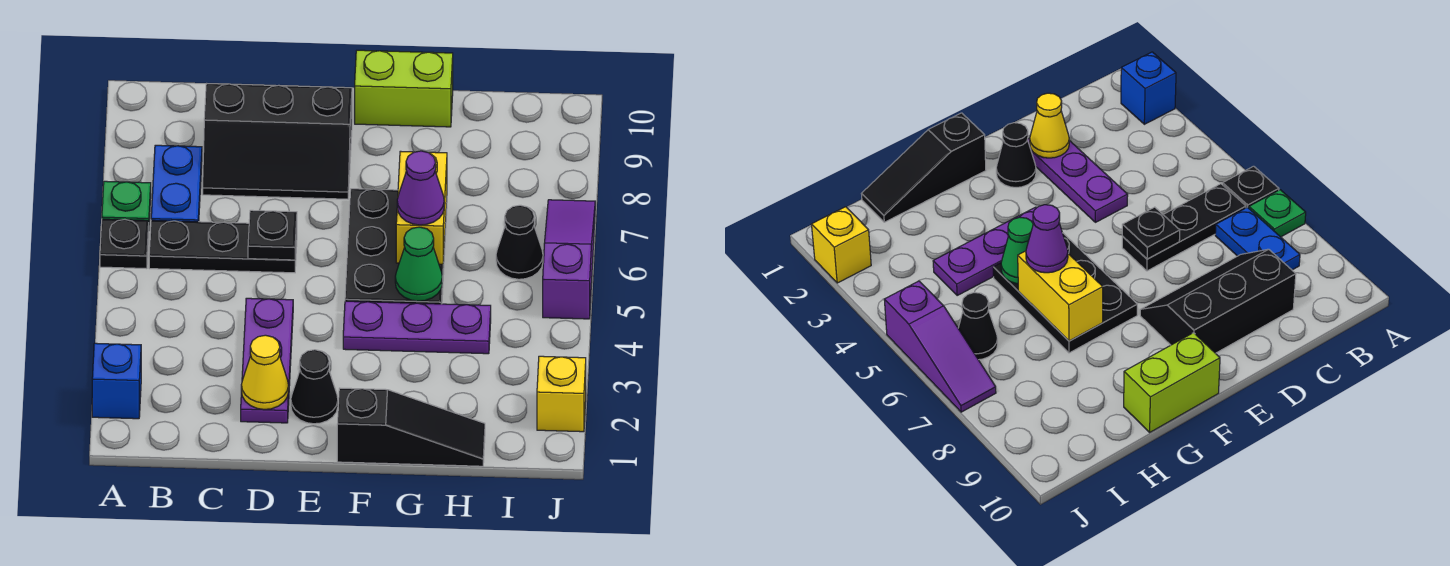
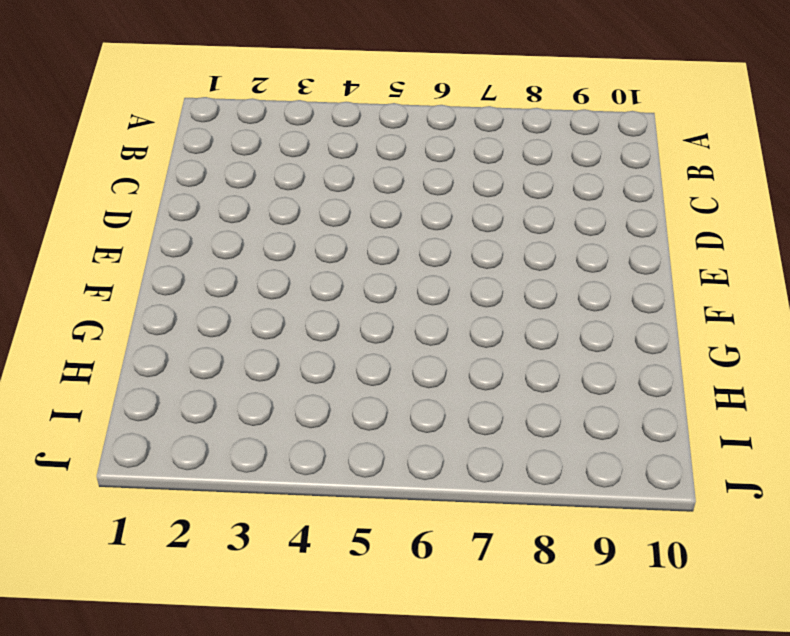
none -> blue brick A2 level 1
none -> black plate A6 level 1
none -> green plate A7 level 1

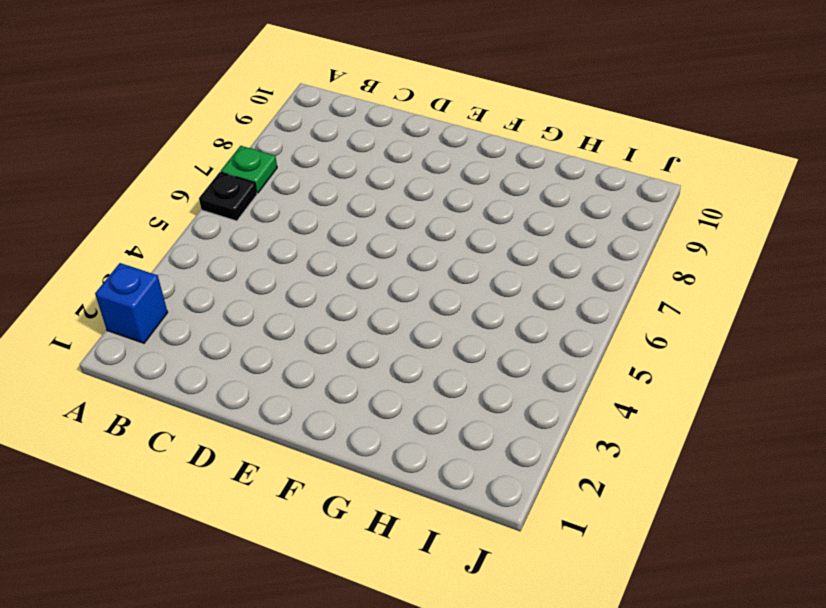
none -> black plate B6:D6 level 1
none -> blue plate B7:B8 level 1
none -> black slope C8:E9 level 1 top 9

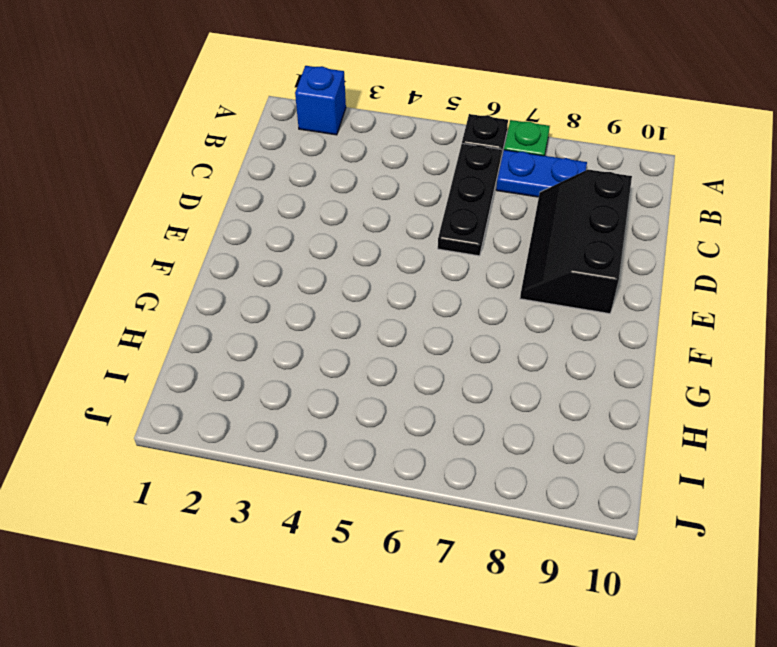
none -> purple plate D2:D4 level 1
none -> black cone E2 level 1
none -> black slope F1:H1 level 1 top F

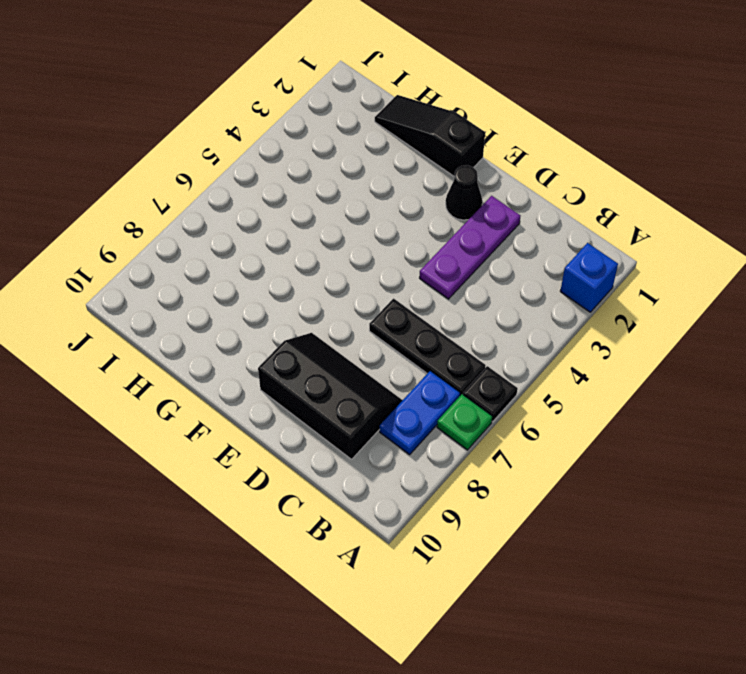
none -> purple plate F4:H4 level 1
none -> black plate F5:G7 level 1
none -> lime brick F10:G10 level 1

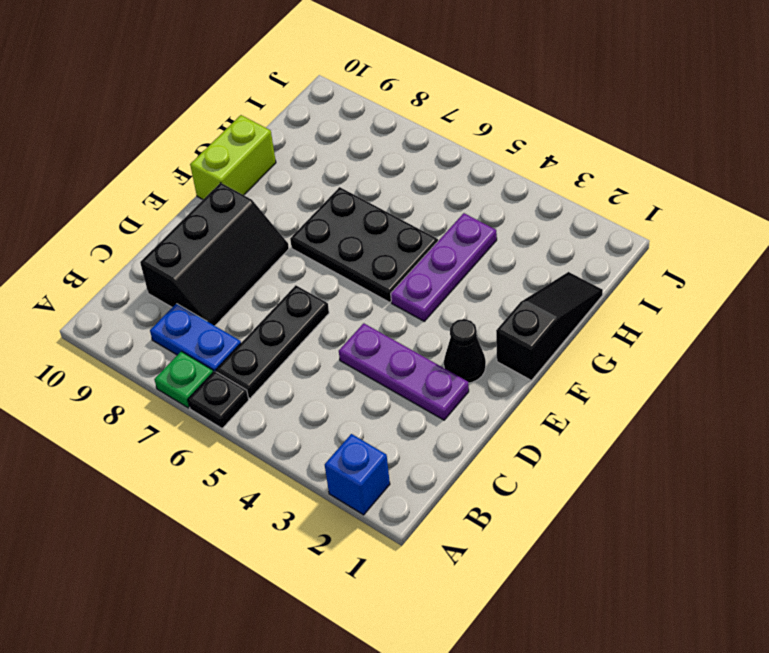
none -> black cone I6 level 1
none -> yellow brick J2 level 1
none -> purple slope J5:J7 level 1 top 5

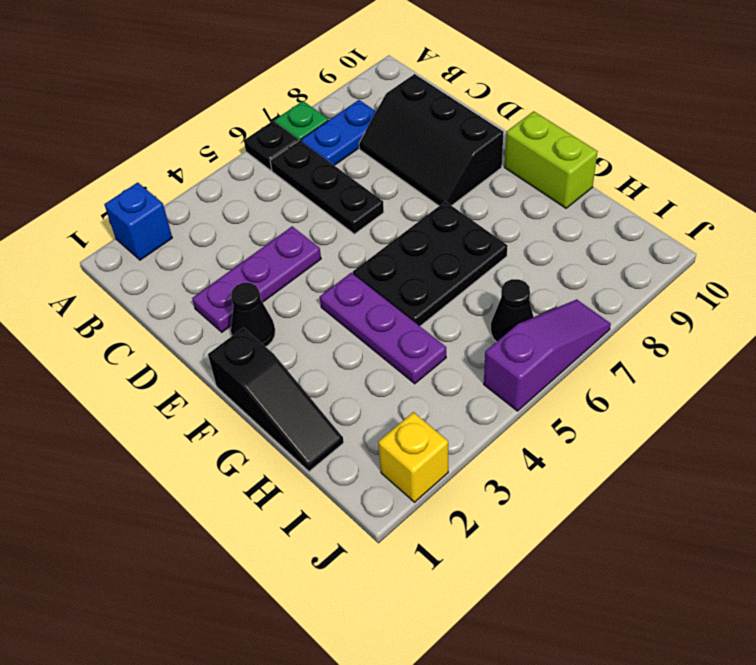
none -> yellow cone D2 level 2
none -> black plate D6 level 2
none -> green cone G5 level 2

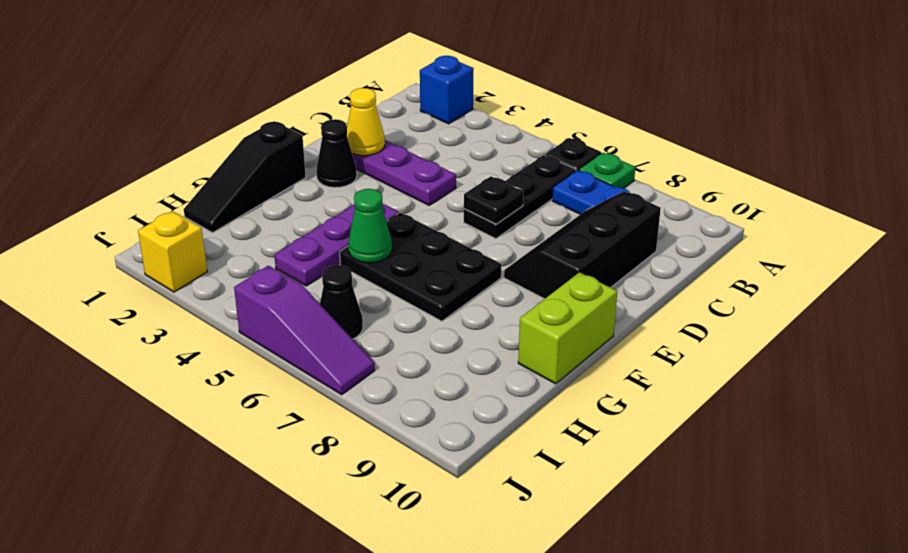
none -> yellow brick G6:G7 level 2
none -> purple cone G6 level 3

